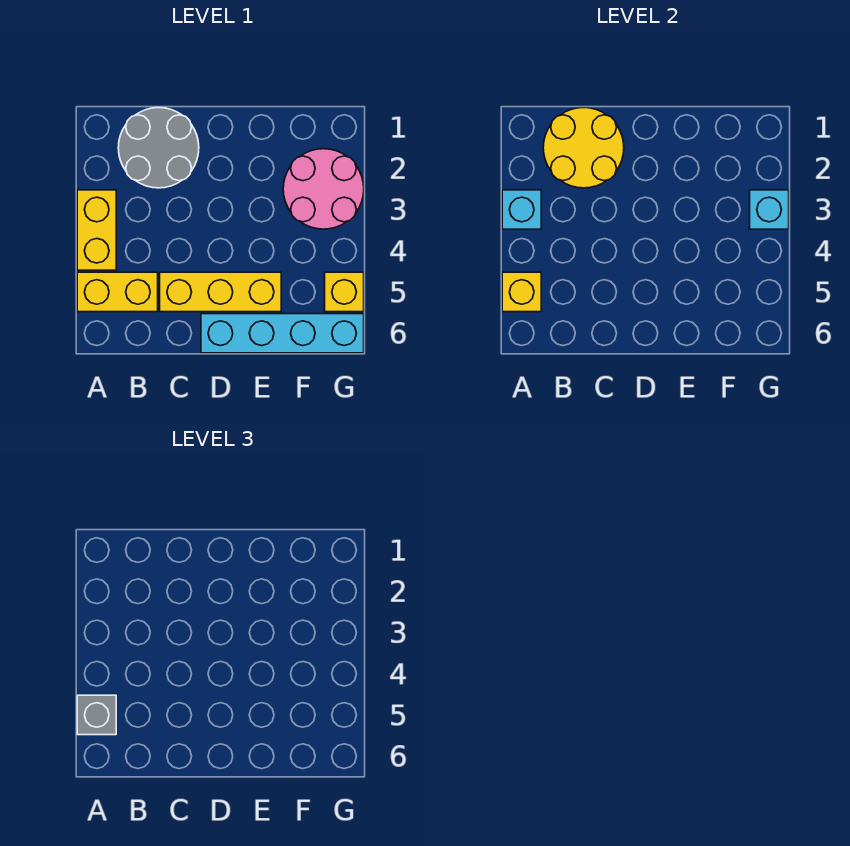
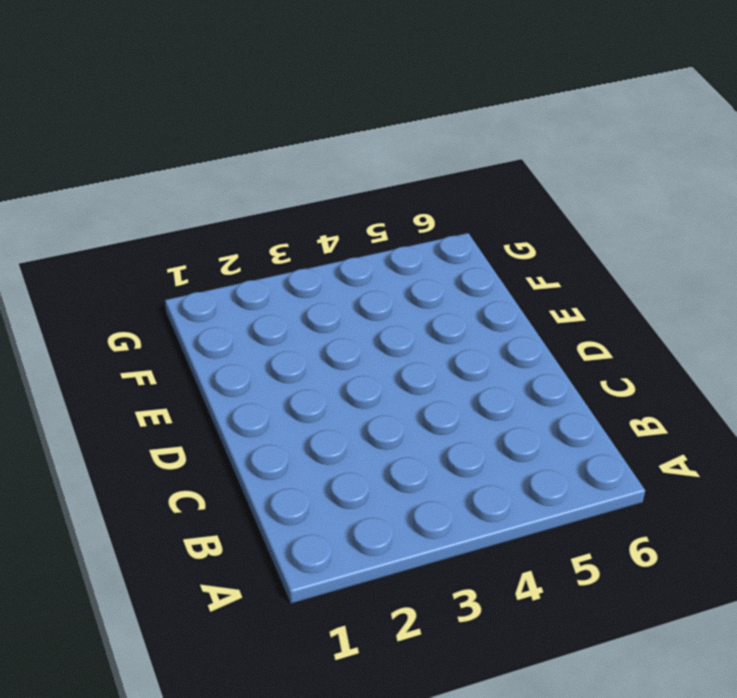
none -> yellow brick A3:A4 level 1
none -> yellow brick A5:B5 level 1
none -> grey round brick B1:C2 level 1

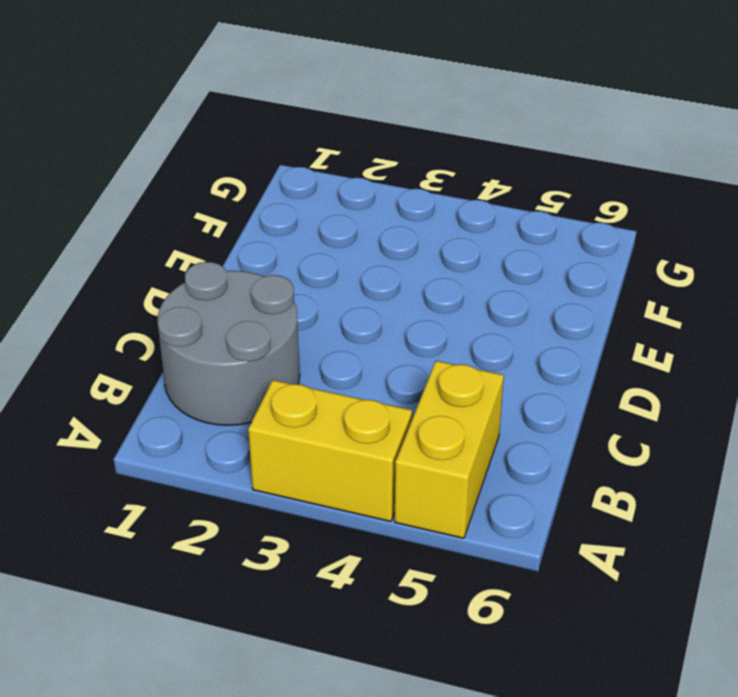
none -> yellow brick C5:E5 level 1
none -> cyan brick D6:G6 level 1
none -> pink round brick F2:G3 level 1

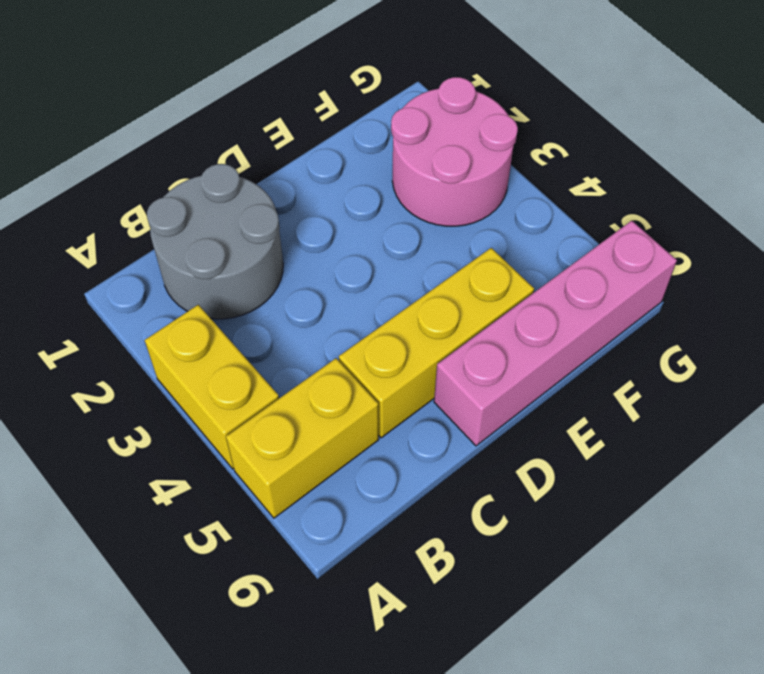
pink brick D6:G6 level 1 -> cyan brick D6:G6 level 1
none -> yellow brick G5 level 1
none -> cyan brick A3 level 2
none -> yellow brick A5 level 2

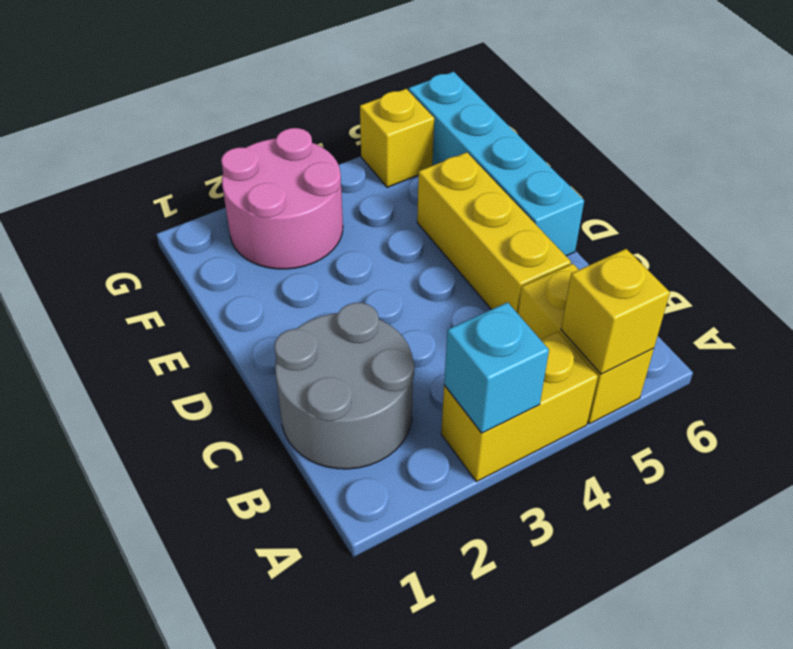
none -> yellow round brick B1:C2 level 2
none -> cyan brick G3 level 2
none -> grey brick A5 level 3

